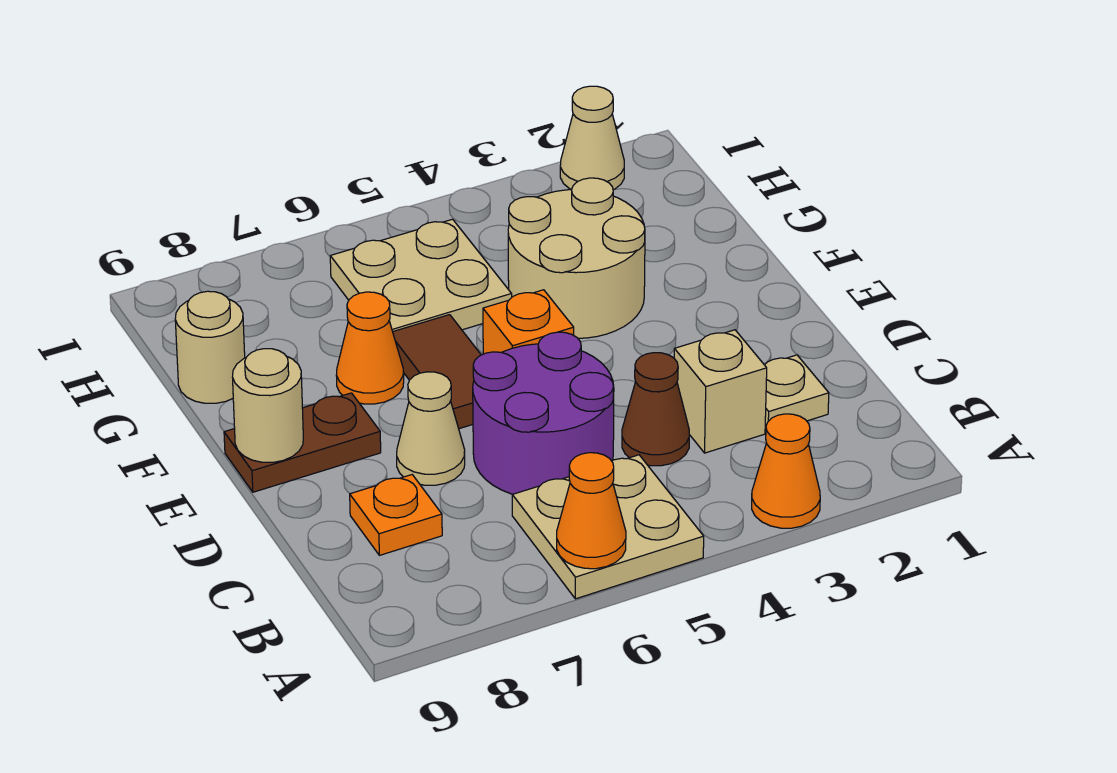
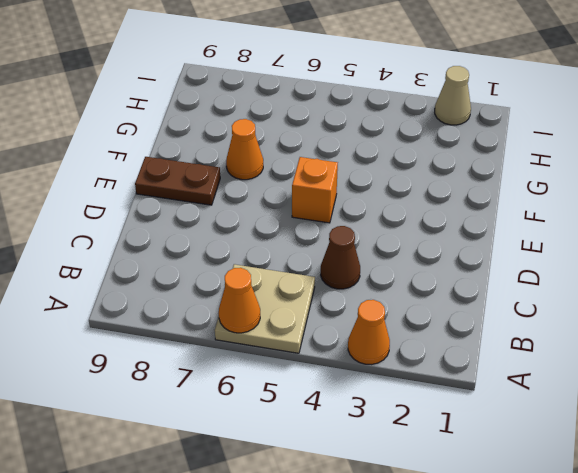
none -> tan plate C2 level 1
none -> tan brick C3 level 1
none -> purple round brick C5:D6 level 1

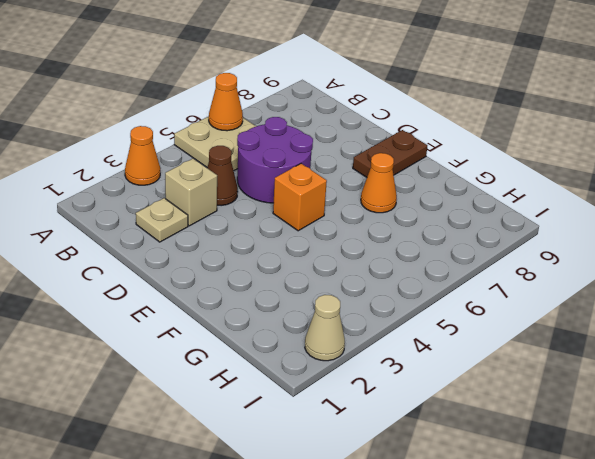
none -> orange plate C8 level 1
none -> tan cone D7 level 1
none -> brown tile E6:F6 level 1

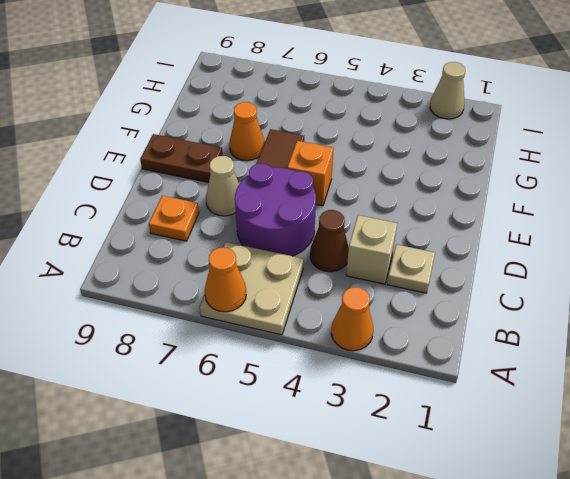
none -> tan round brick F3:G4 level 1
none -> tan plate G5:H6 level 1
none -> tan round brick G9 level 1

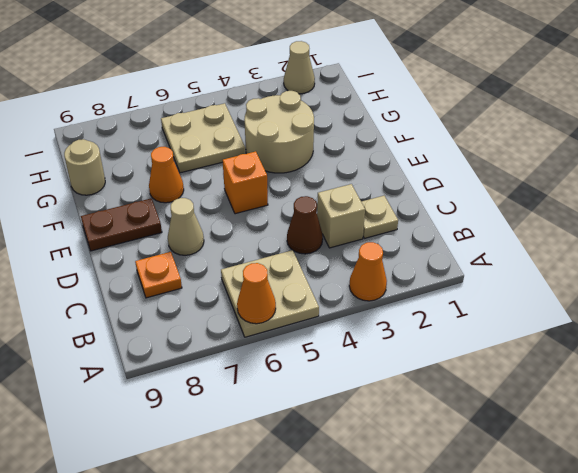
none -> purple round brick C5:D6 level 1
none -> brown tile E6:F6 level 1
none -> tan round brick E9 level 2

